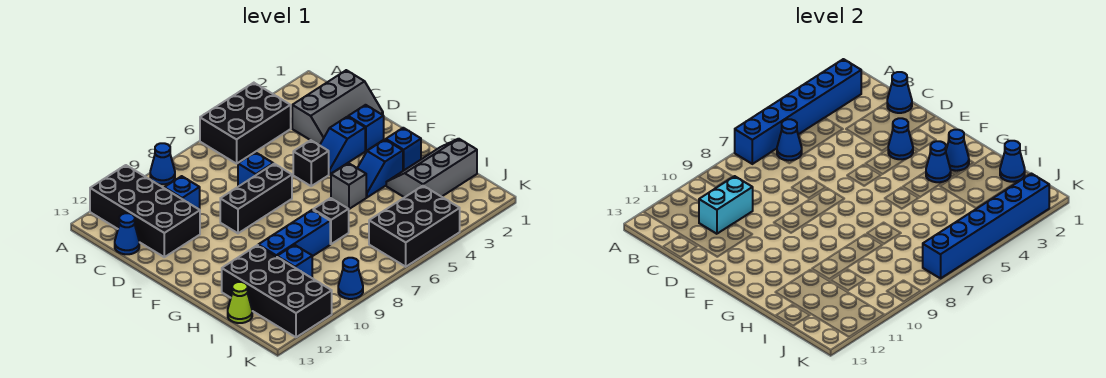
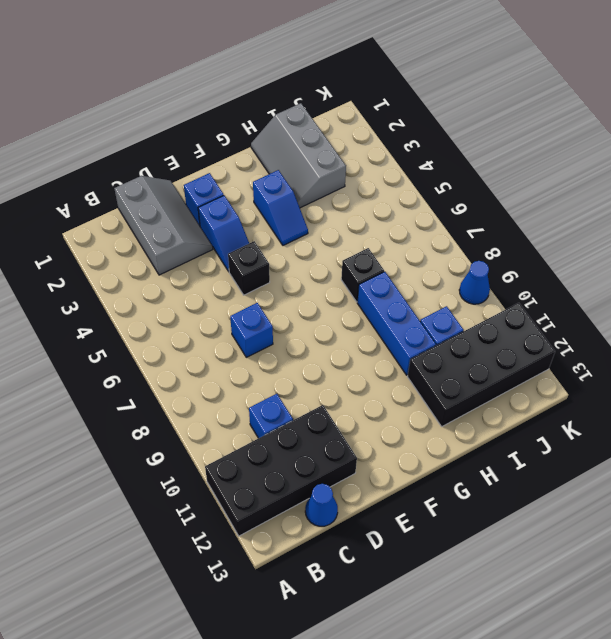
none -> black brick A4:B6 level 1
none -> blue cone A9 level 1
none -> black brick E7:E9 level 1
none -> blue brick G2 level 1

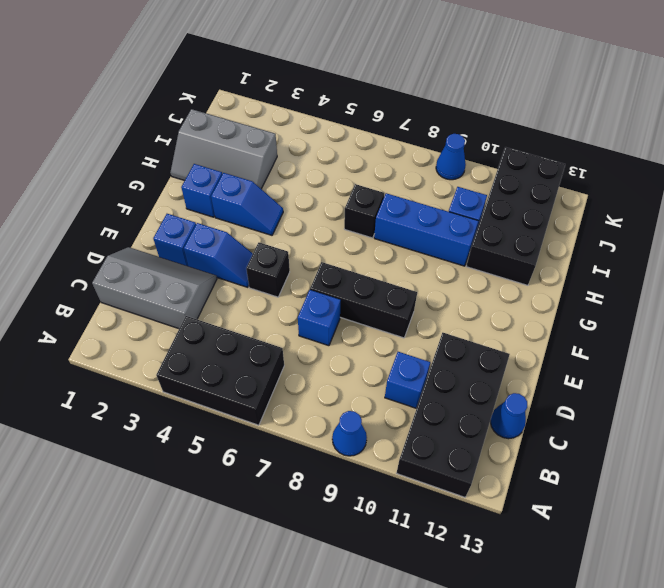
none -> grey brick G5 level 1
none -> lime cone I13 level 1
none -> black brick J4:K6 level 1
none -> blue brick A2:A7 level 2

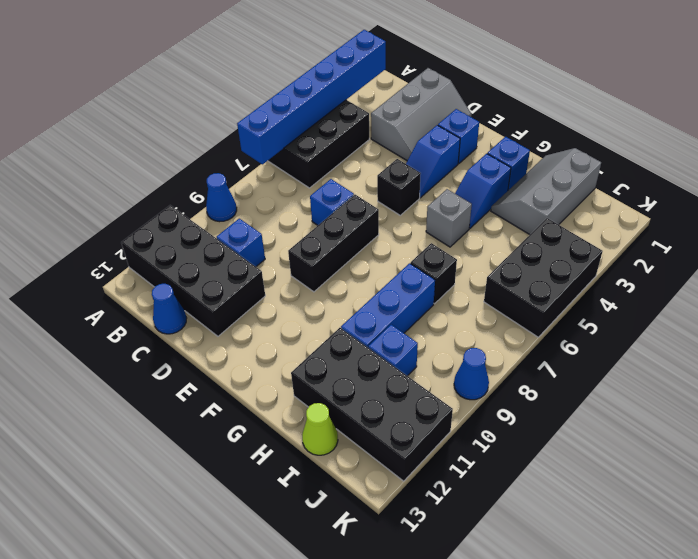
none -> blue cone B6 level 2
none -> blue cone C1 level 2
none -> cyan brick C10:C11 level 2
none -> blue cone E3 level 2

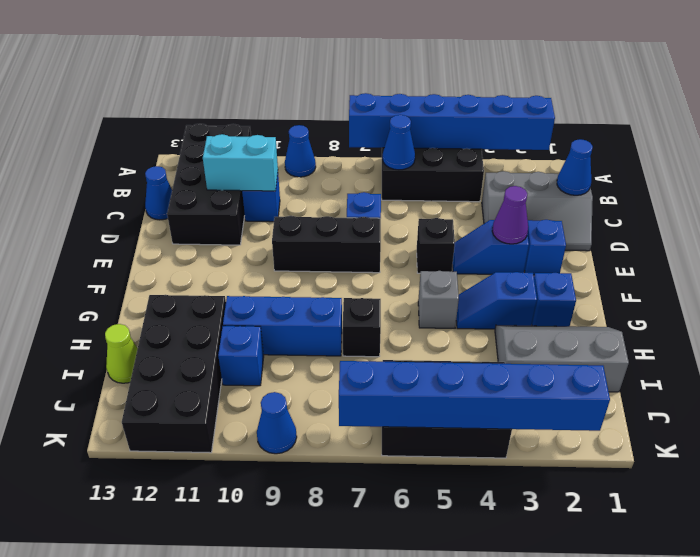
purple cone E3 level 2 -> blue cone E3 level 2
none -> blue cone G2 level 2
none -> blue cone G3 level 2
none -> blue cone I1 level 2

